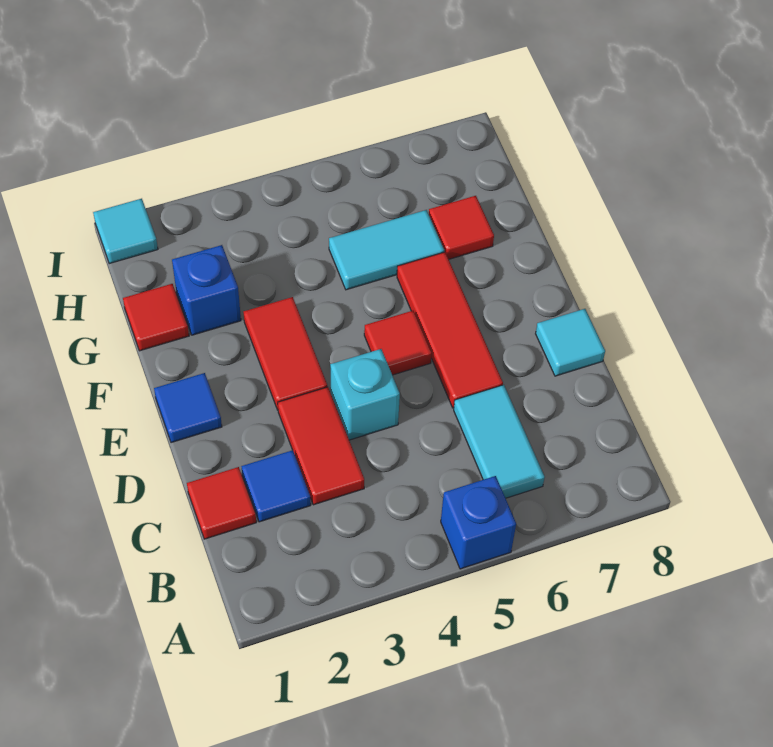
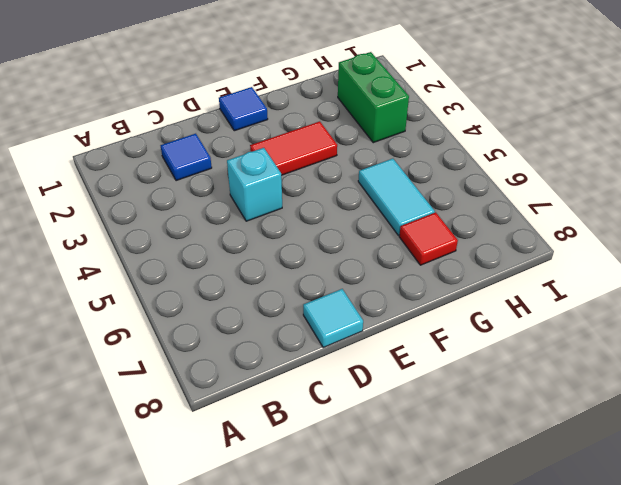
green brick H2:H3 level 1 -> none
none -> blue brick A5 level 1
none -> cyan tile B6:C6 level 1
none -> red tile C1 level 1

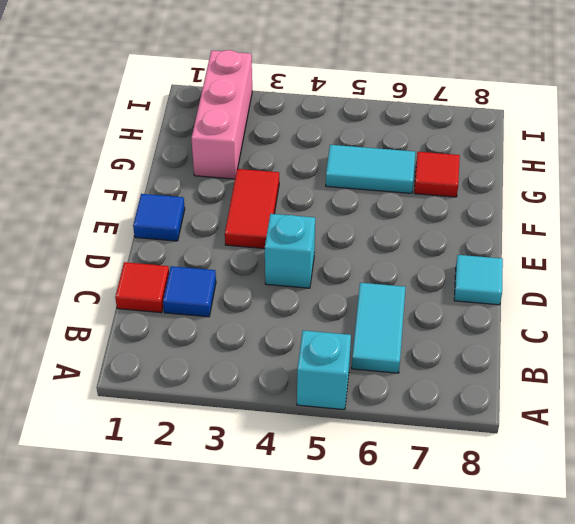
cyan brick A5 level 1 -> blue brick A5 level 1
pink brick G2:I2 level 1 -> blue brick G2 level 1
none -> red tile C3:D3 level 1
none -> red tile D6:F6 level 1
none -> red tile E5 level 1

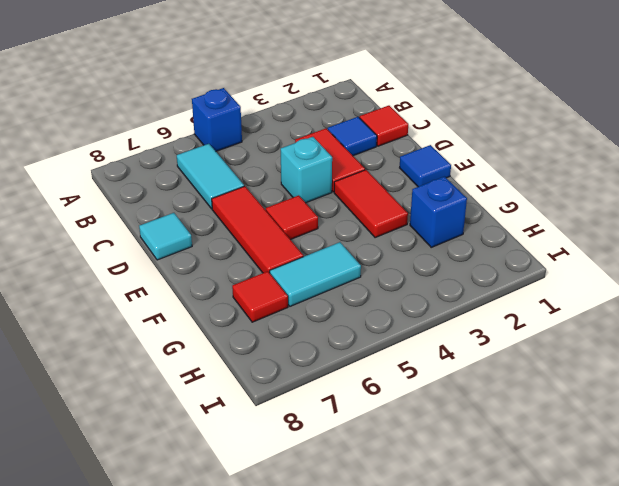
none -> red tile G1 level 1
none -> cyan tile I1 level 1

